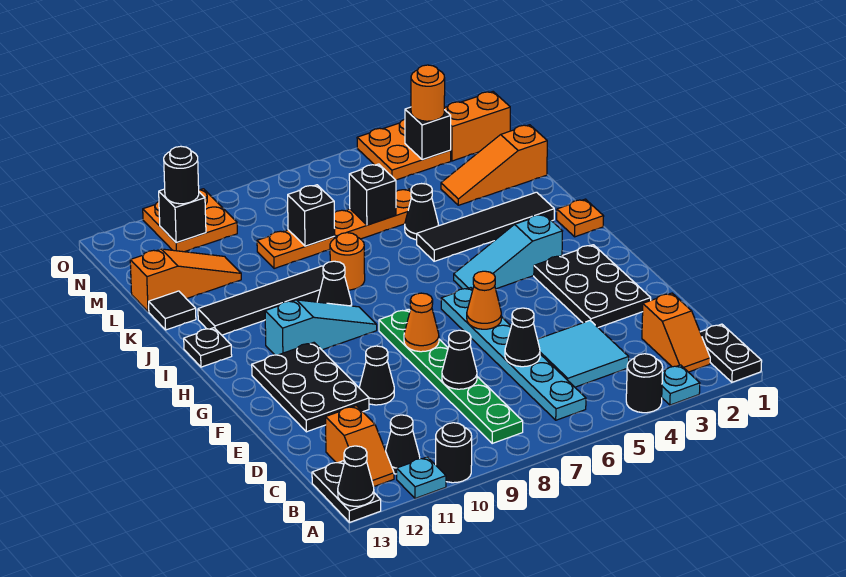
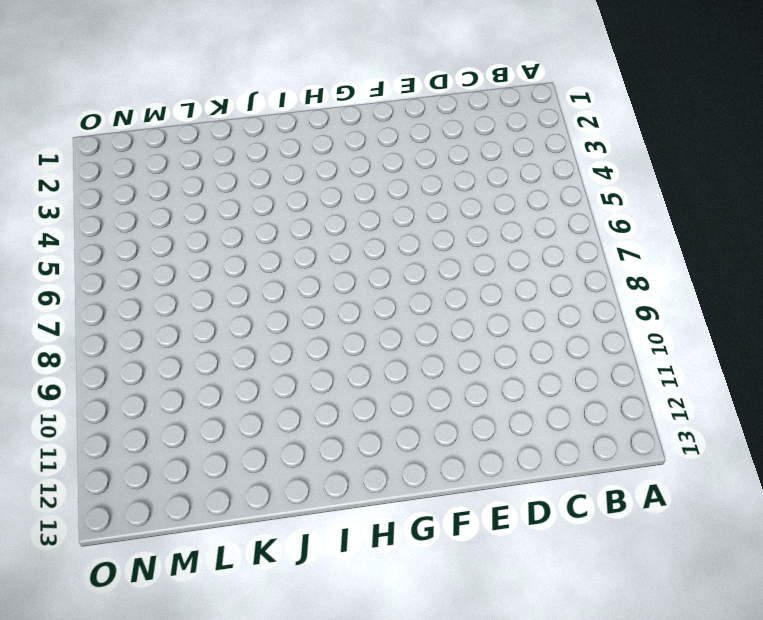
none -> black plate A1:B1 level 1
none -> cyan plate A3 level 1
none -> black round brick A4 level 1
none -> black round brick A10 level 1

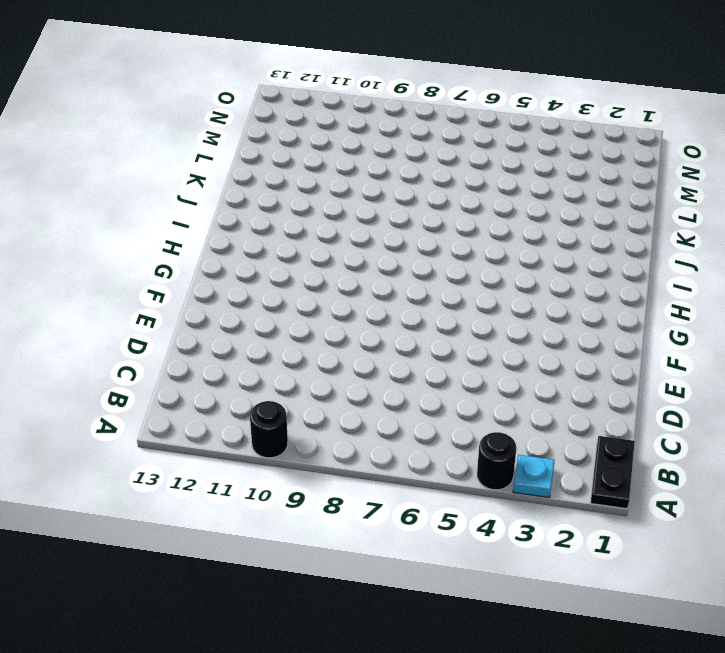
none -> cyan plate A11 level 1
none -> black plate A13:B13 level 1
none -> orange slope B2:C2 level 1 top C
none -> cyan plate B6:G6 level 1

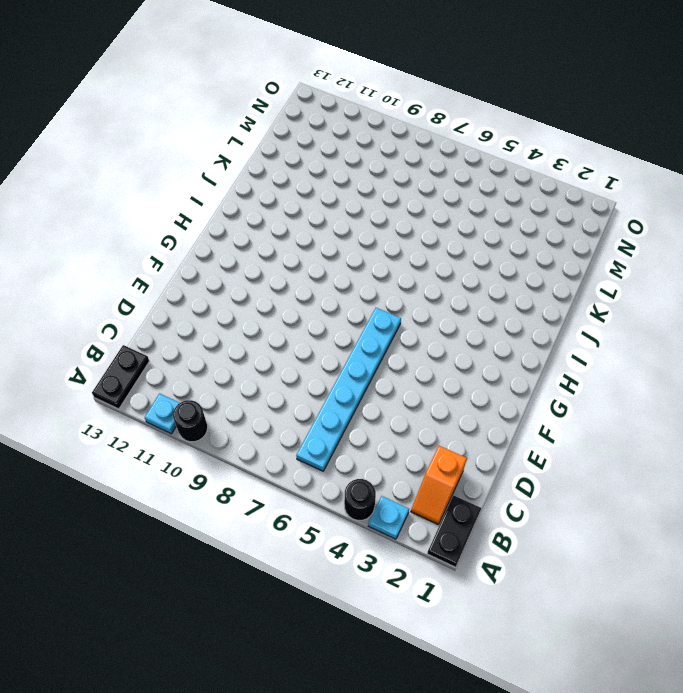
none -> green plate B8:G8 level 1
none -> black cone B11 level 1
none -> orange slope B12:C12 level 1 top C
none -> cyan tile C4:D5 level 1

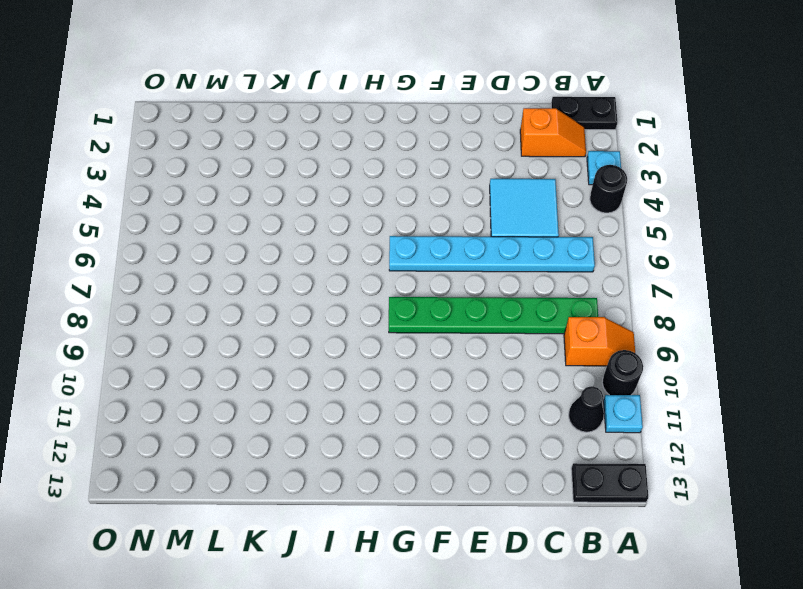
orange slope A9:B9 level 1 top B -> orange slope B12:C12 level 1 top C
none -> black plate E2:G3 level 1
none -> black cone E10 level 1
none -> black plate E11:G12 level 1
none -> cyan slope H3:H5 level 1 top 3

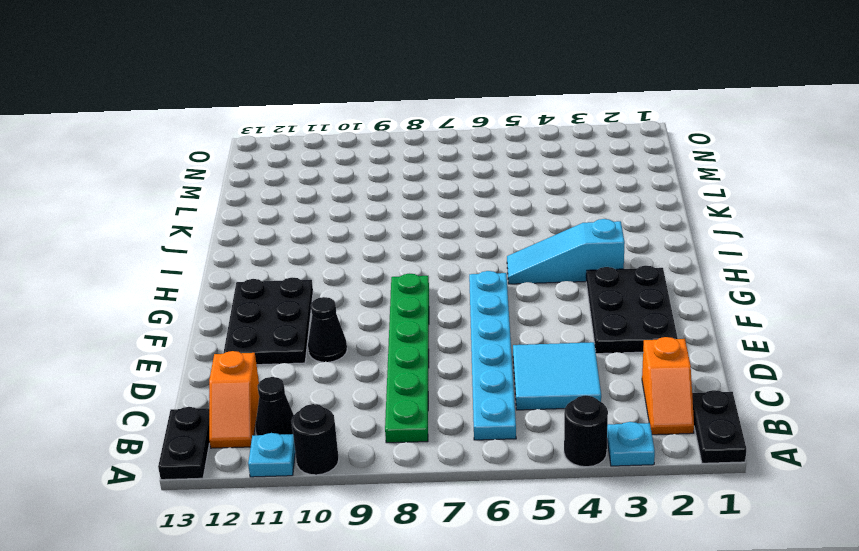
none -> cyan slope H9:H11 level 1 top 11
none -> orange plate I1 level 1
none -> black cone I9 level 1
none -> black plate I13 level 1

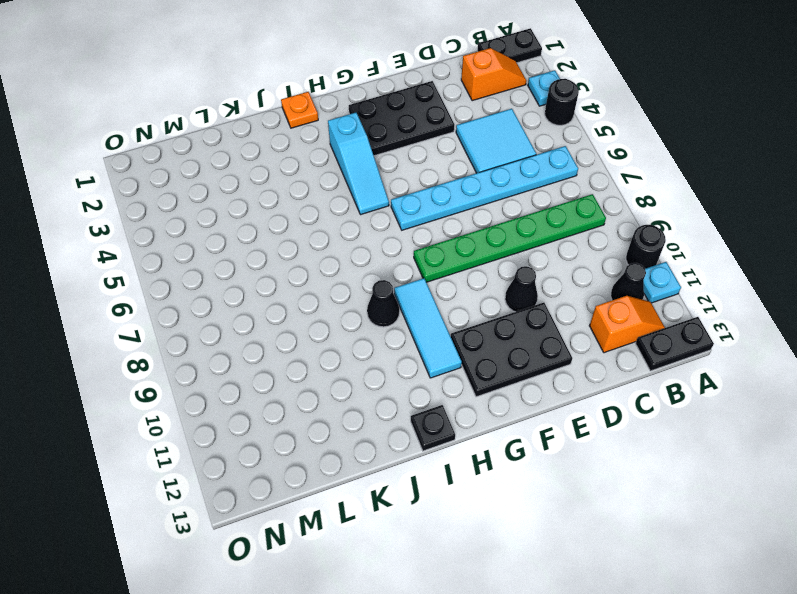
cyan tile H9:H11 level 1 -> cyan slope H9:H11 level 1 top 11
none -> black tile J2:J5 level 1
none -> orange round brick J8 level 1
none -> black tile J9:J12 level 1
none -> black cone K5 level 1

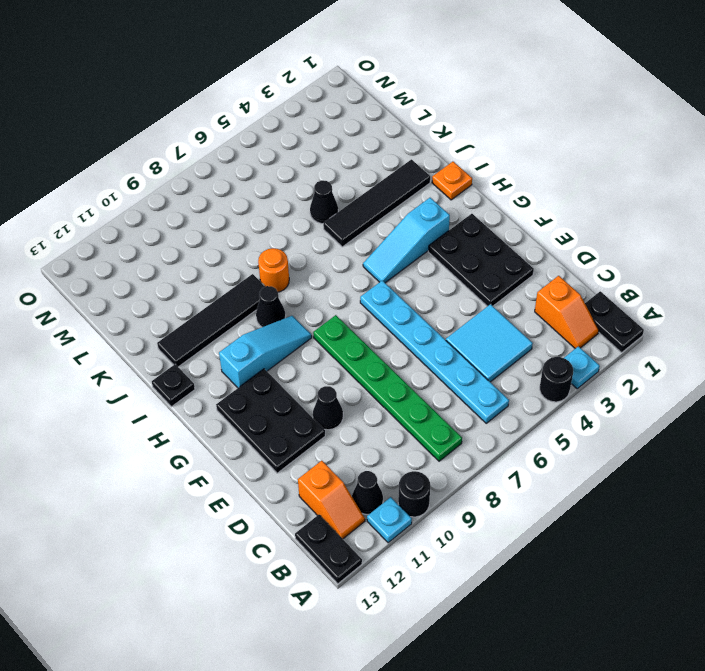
none -> black tile K13 level 1
none -> orange slope L1:L3 level 1 top 1
none -> orange plate L5:L7 level 1
none -> orange plate L8:L9 level 1

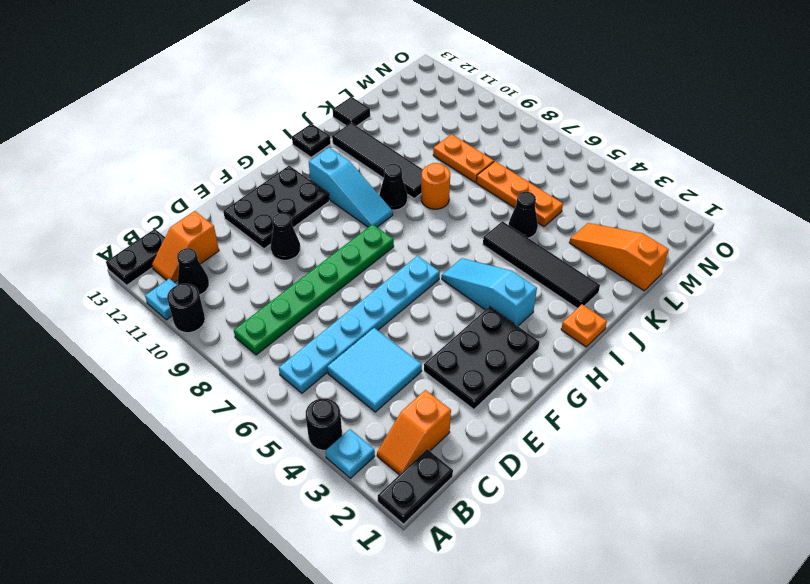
none -> orange slope L11:L13 level 1 top 13
none -> orange brick N1:N2 level 1
none -> orange plate N3:O4 level 1
none -> orange plate N10:O11 level 1

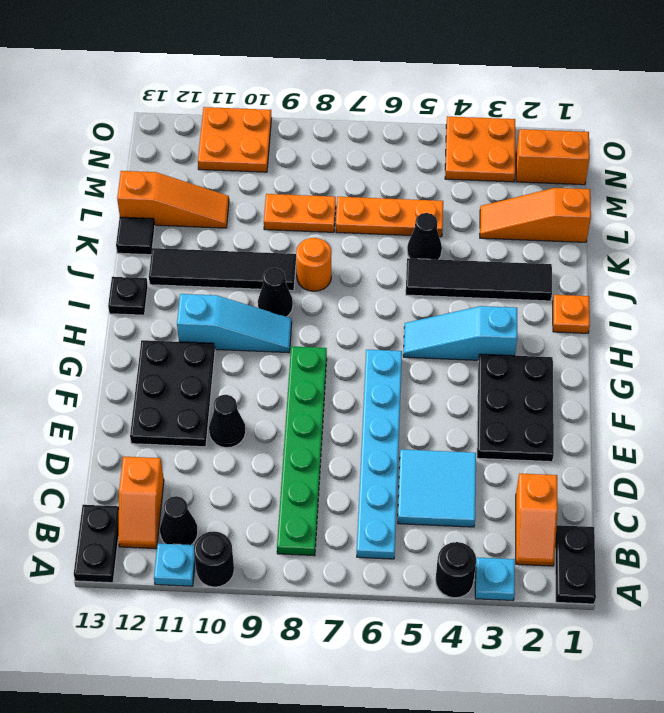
none -> black cone A13 level 2
none -> black cone D6 level 2
none -> black cone D8 level 2
none -> orange cone F6 level 2

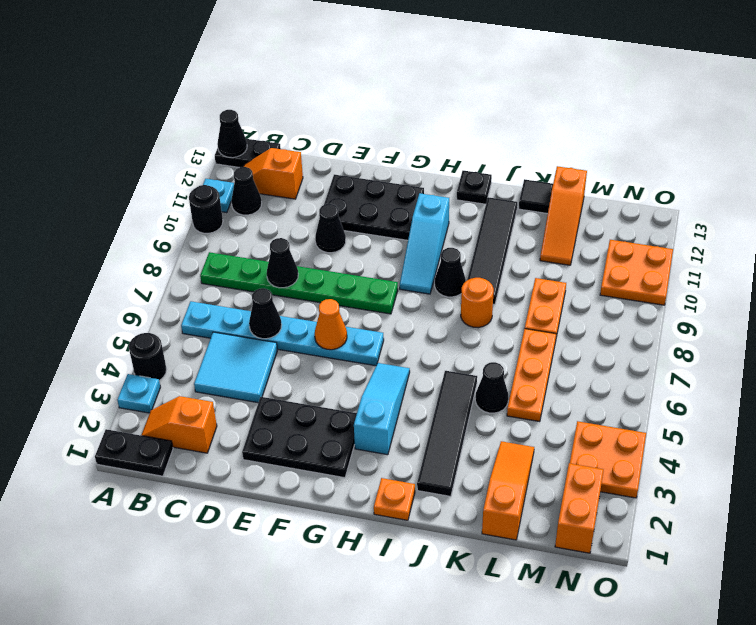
none -> orange cone F8 level 2
none -> black brick L6 level 2
none -> black brick L8 level 2
none -> black brick N3 level 2

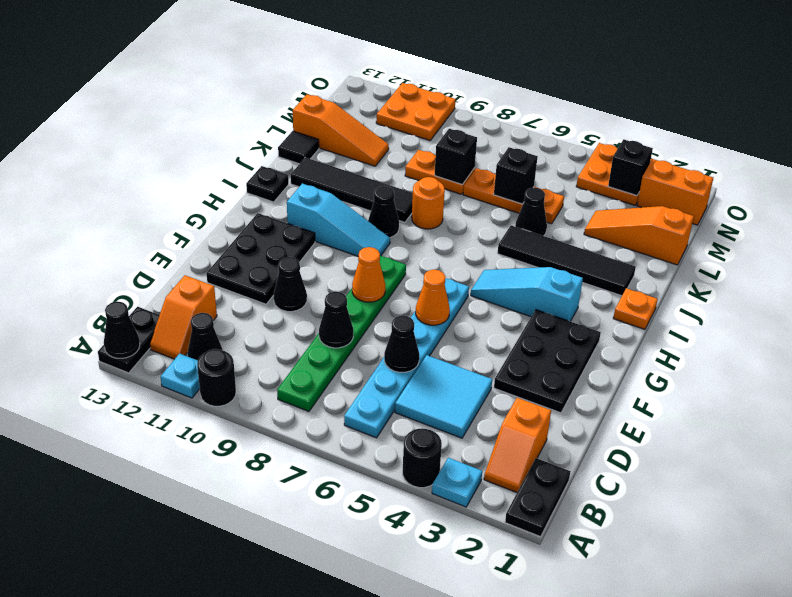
none -> black brick N11 level 2
none -> orange round brick N3 level 3
none -> black round brick N11 level 3

